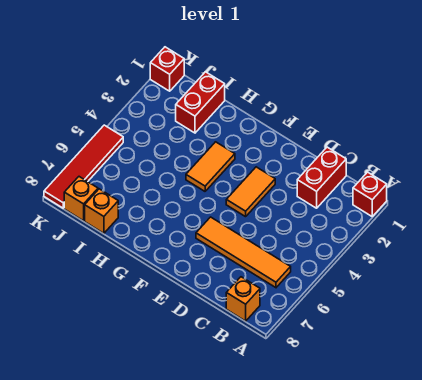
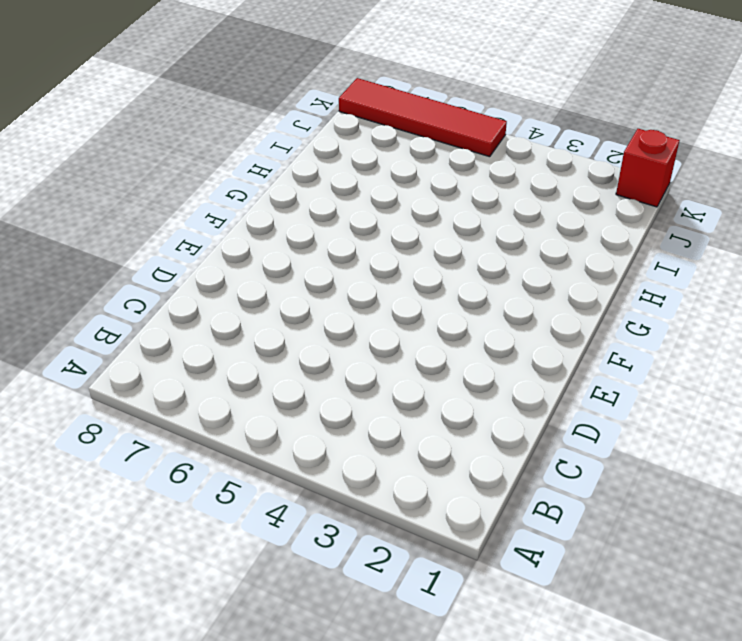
none -> red brick A1 level 1
none -> orange tile B6:E6 level 1

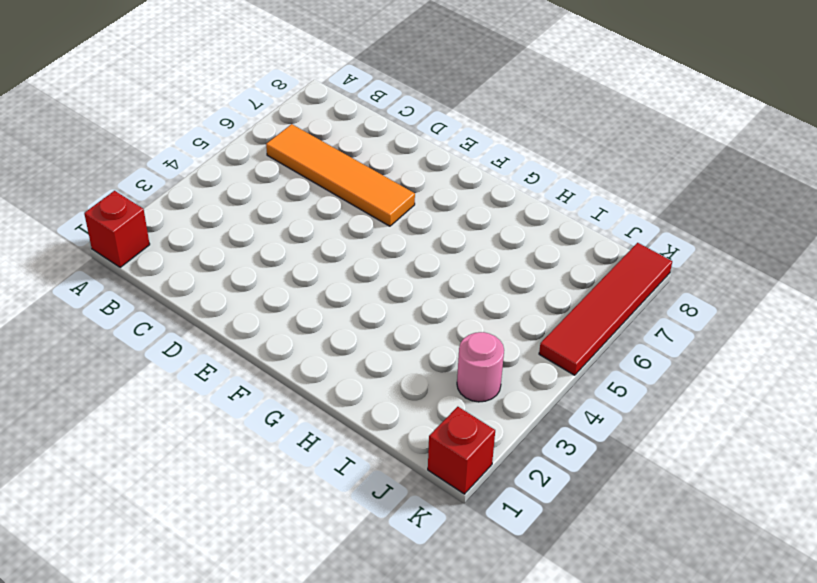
pink round brick J3 level 1 -> none
none -> orange brick B8 level 1
none -> red brick C1:C2 level 1

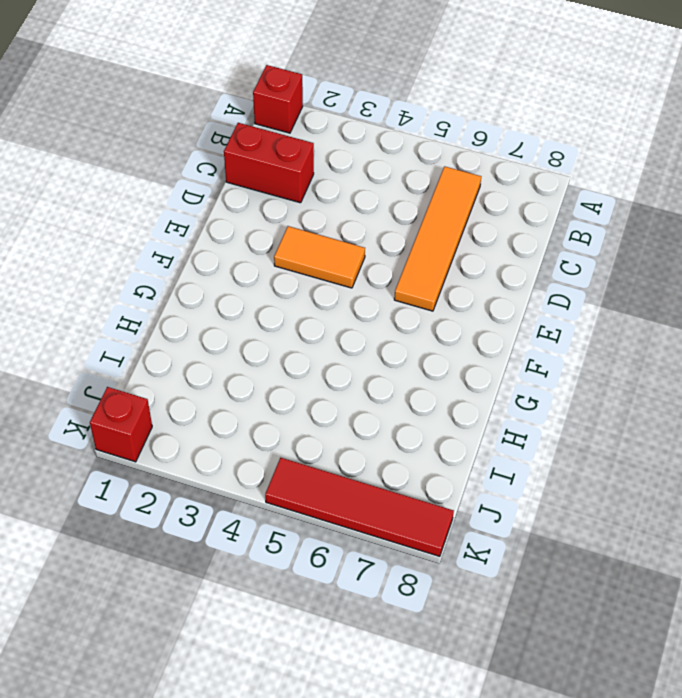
none -> orange brick B8 level 1
none -> orange tile G3:G4 level 1

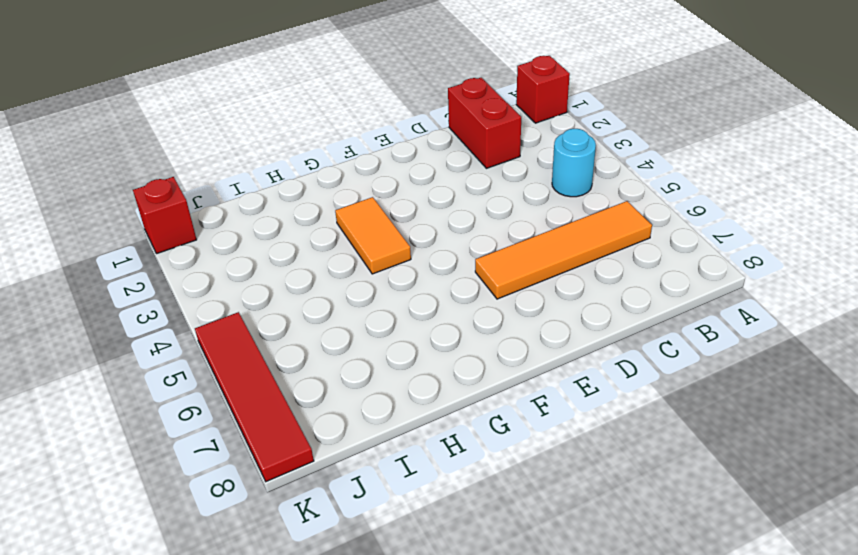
cyan round brick B4 level 1 -> none
none -> orange brick B8 level 1
none -> orange tile E3:E4 level 1

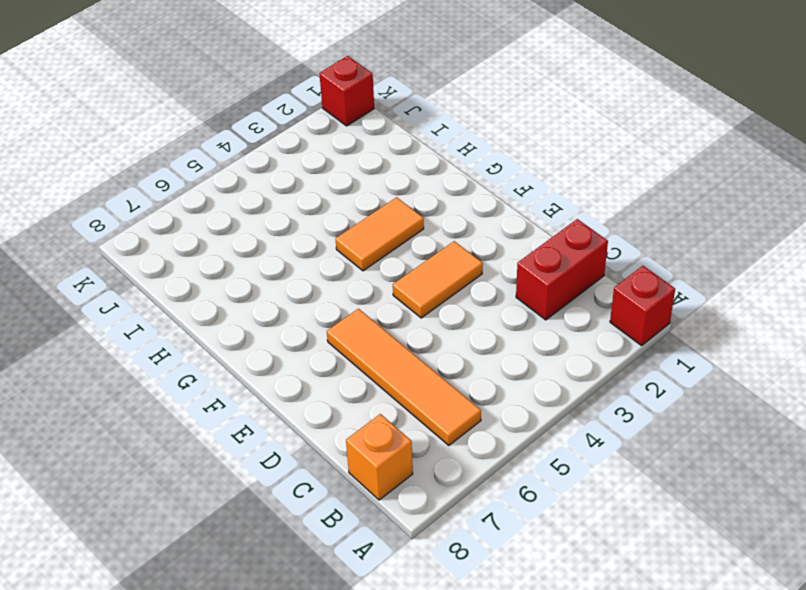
none -> red brick I1:I2 level 1
none -> orange brick I8 level 1

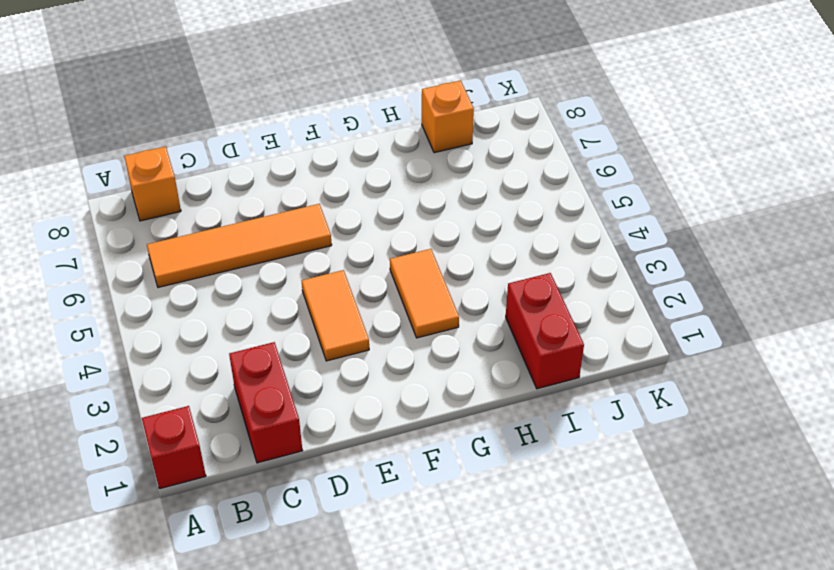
none -> orange brick J8 level 1
none -> red brick K1 level 1

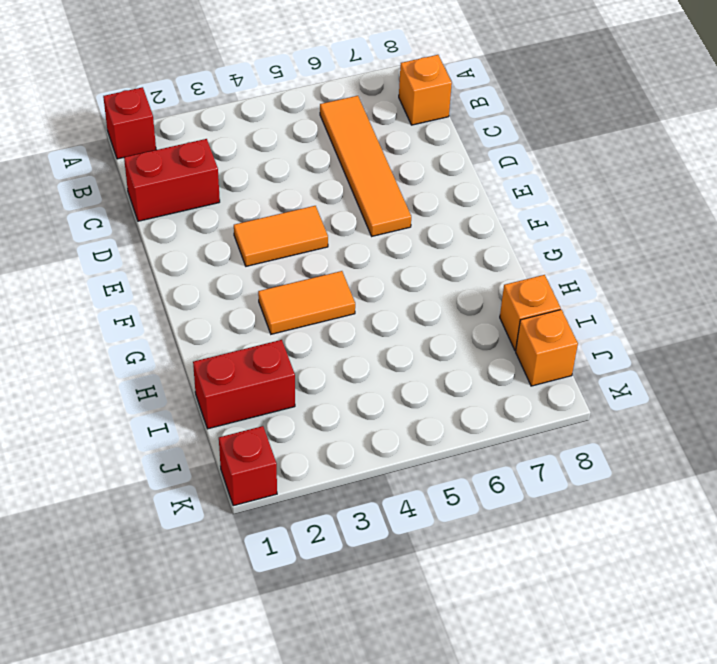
none -> red tile K5:K8 level 1

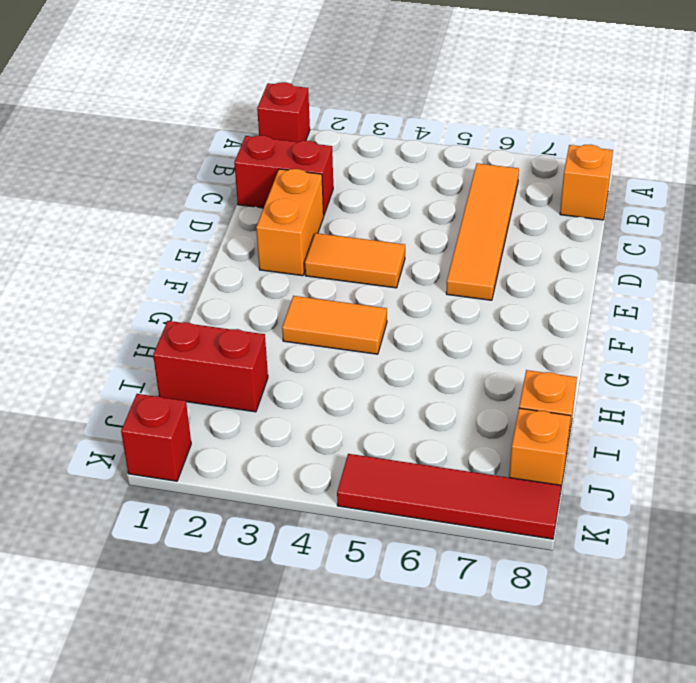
orange brick D2:E2 level 1 -> none

